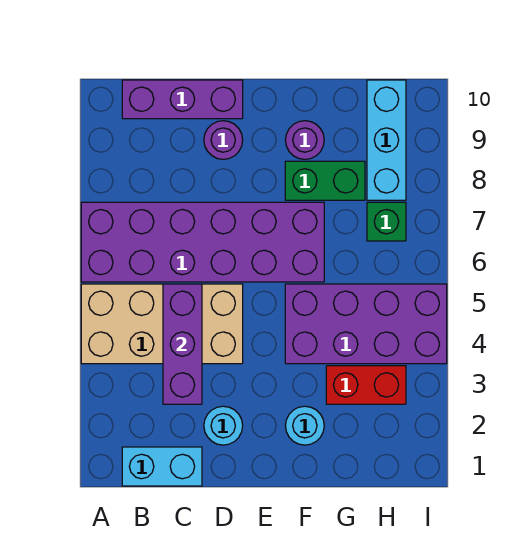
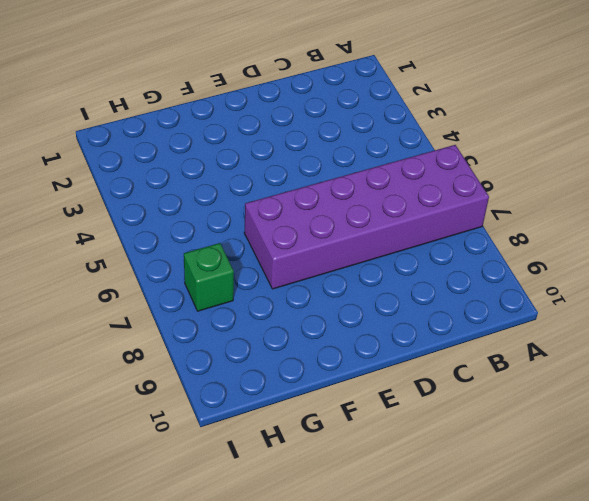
none -> tan brick A4:D5 level 1
none -> cyan brick B1:C1 level 1
none -> purple brick B10:D10 level 1

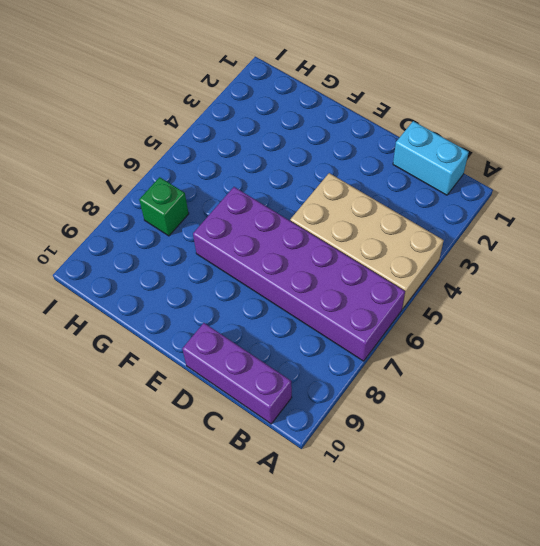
none -> cyan round brick D2 level 1
none -> purple round brick D9 level 1
none -> cyan round brick F2 level 1

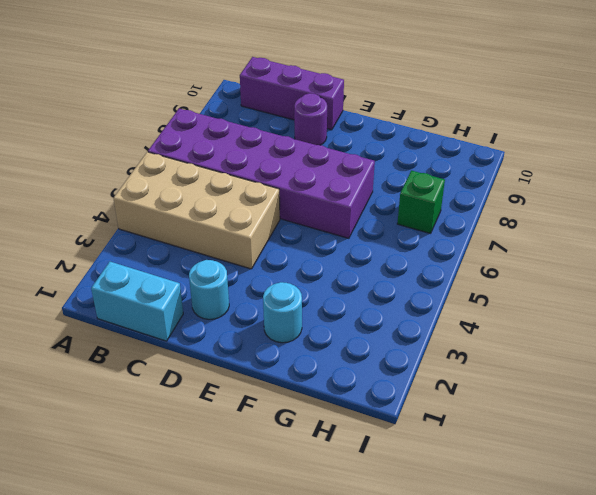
none -> purple brick F4:I5 level 1
none -> green brick F8:G8 level 1
none -> purple round brick F9 level 1

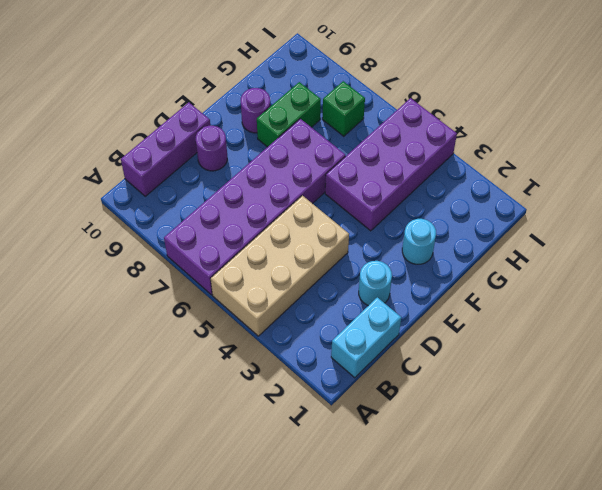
none -> red brick G3:H3 level 1
none -> cyan brick H8:H10 level 1
none -> purple brick C3:C5 level 2

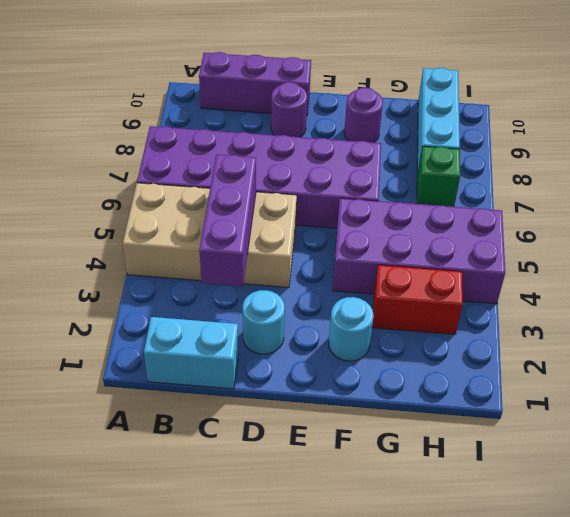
none -> green brick F8:G8 level 1

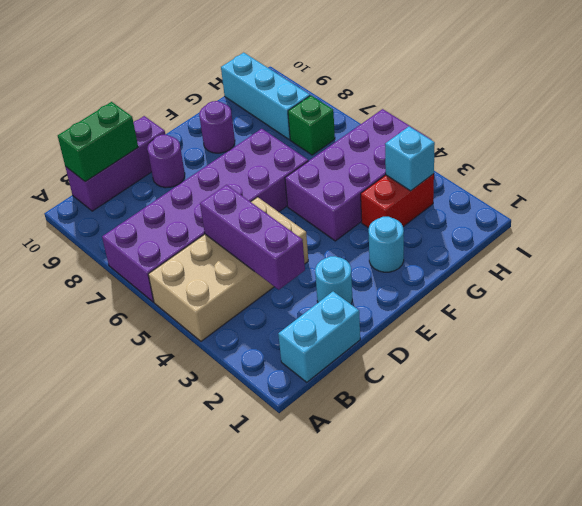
green brick B10:C10 level 2 -> green brick F8:G8 level 1
cyan brick H3 level 2 -> none

